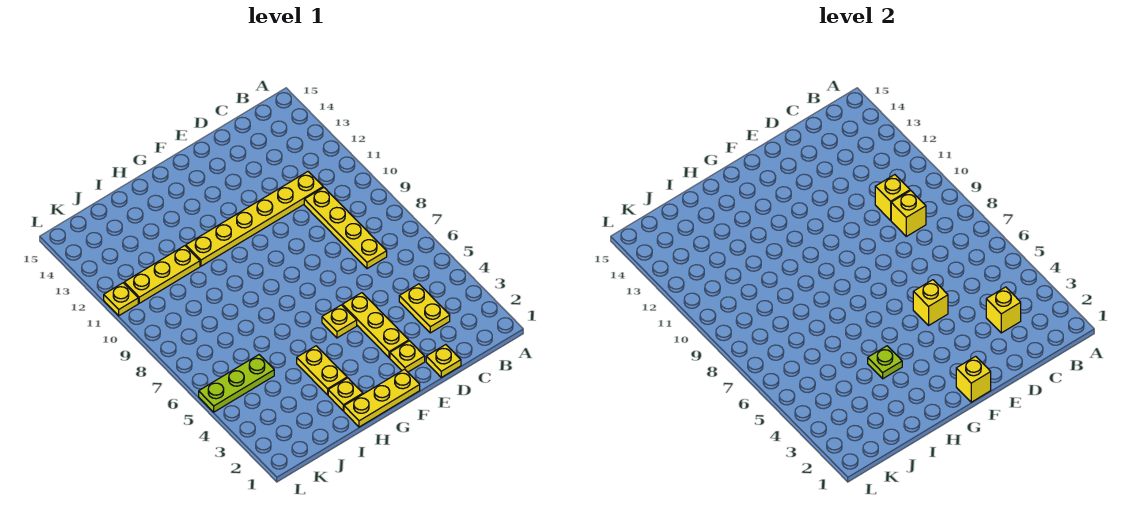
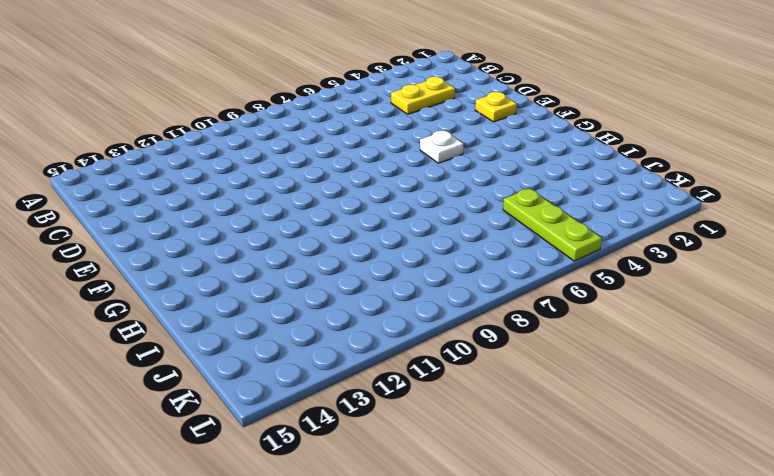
white plate F5 level 1 -> yellow plate F5 level 1
none -> yellow plate C7:C10 level 1
none -> yellow plate C11:H11 level 1
none -> yellow plate D1 level 1

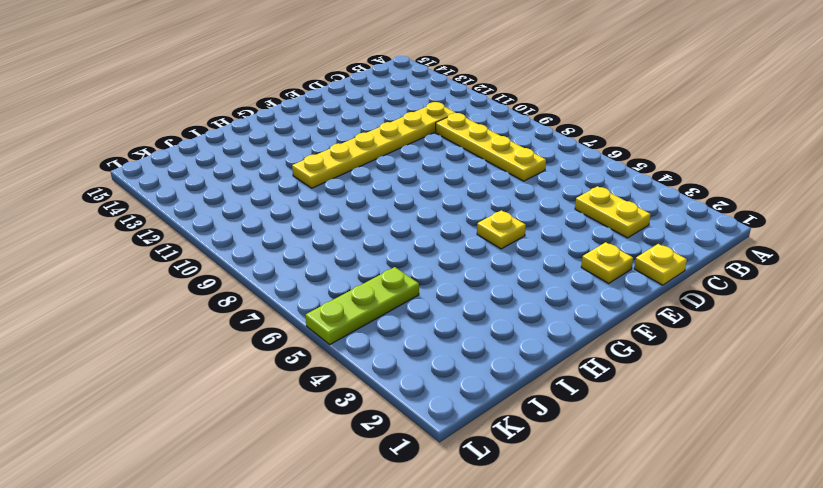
none -> yellow plate E3:E5 level 1
none -> yellow plate F1:H1 level 1
none -> yellow plate H2 level 1

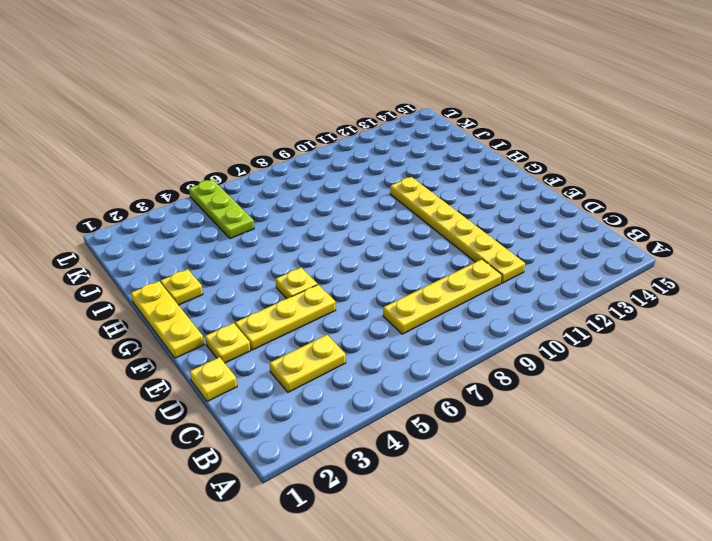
none -> yellow plate H3:H4 level 1
none -> yellow plate I11:K11 level 1
none -> yellow plate L11 level 1

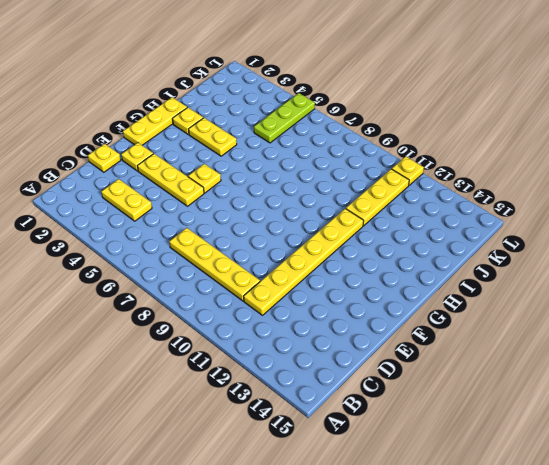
none -> yellow brick C3 level 2
none -> yellow brick C9 level 2
none -> yellow brick C10 level 2

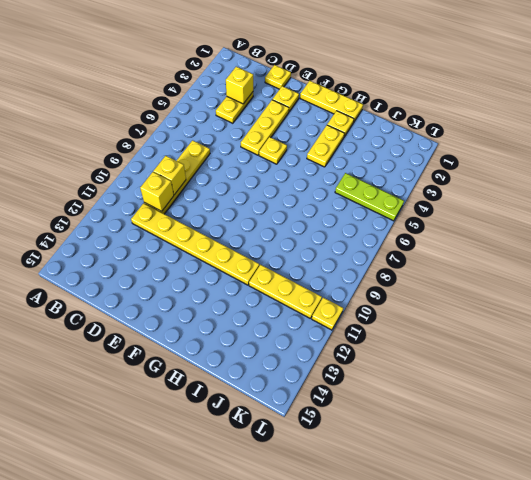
none -> yellow brick E5 level 2
none -> yellow brick F1 level 2
none -> lime plate H4 level 2

